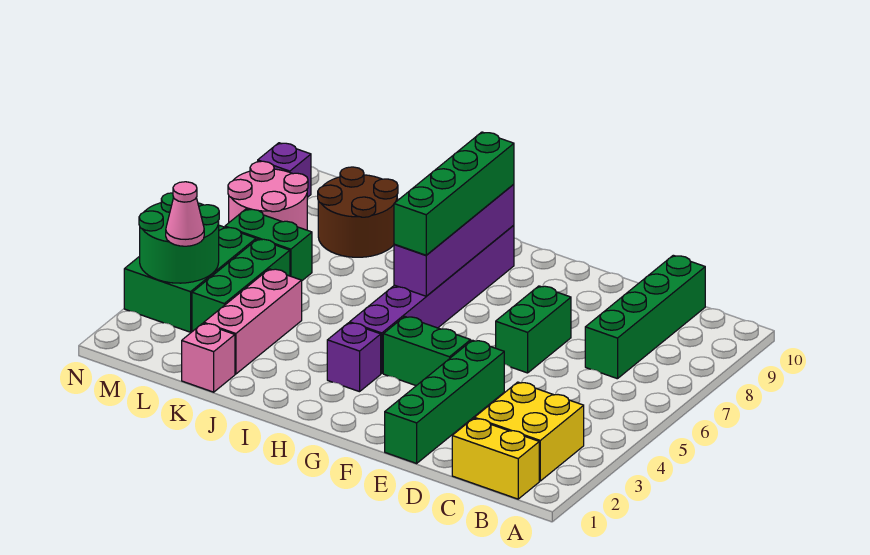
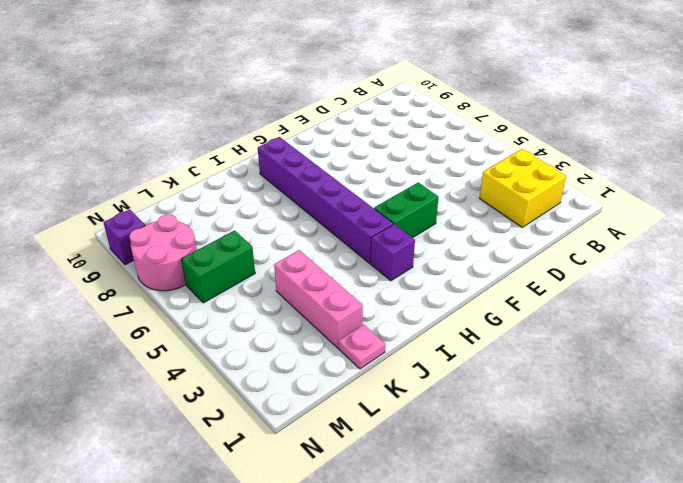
pink plate K1 level 1 -> pink brick K1 level 1
none -> yellow brick B1:C1 level 1
none -> green brick C7:C10 level 1
none -> green brick E1:E4 level 1

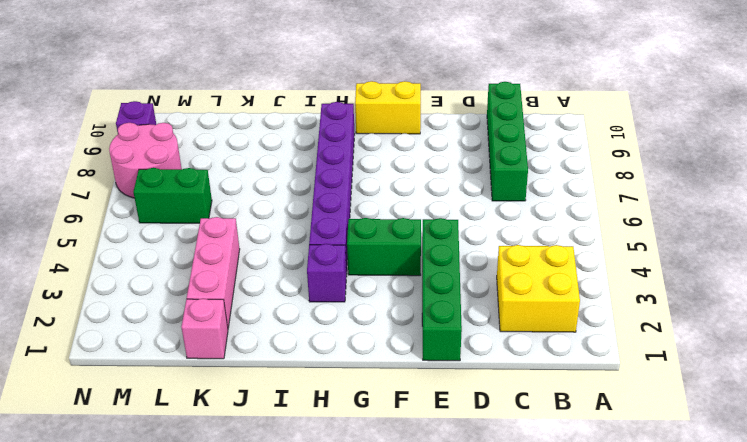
yellow brick F10:G10 level 1 -> yellow brick B1:C1 level 1
none -> green brick E6:E7 level 1
none -> brown round brick K8:L9 level 1
none -> green brick L3:L5 level 1

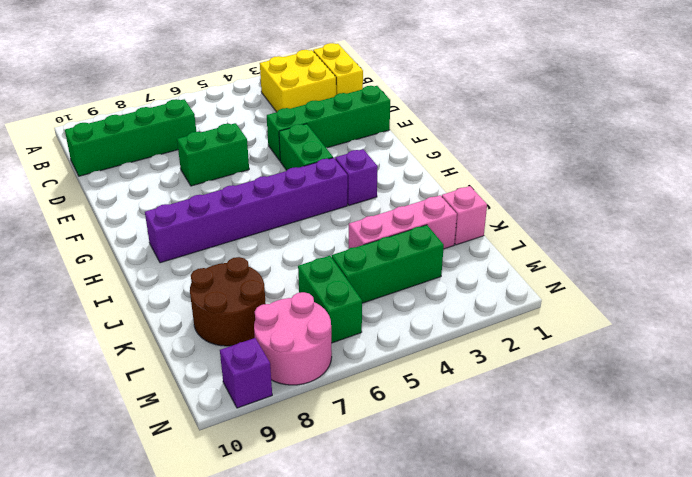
none -> green brick M3:N5 level 1
none -> purple brick H6:H9 level 2
none -> green round brick M3:N4 level 2

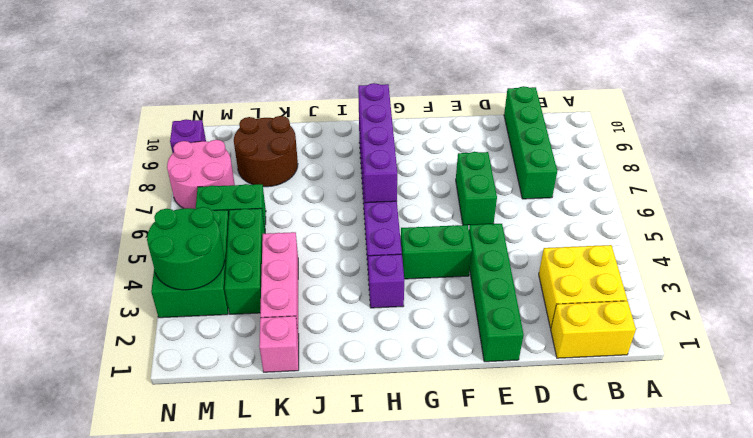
none -> green brick H6:H9 level 3
none -> pink cone M3 level 3

